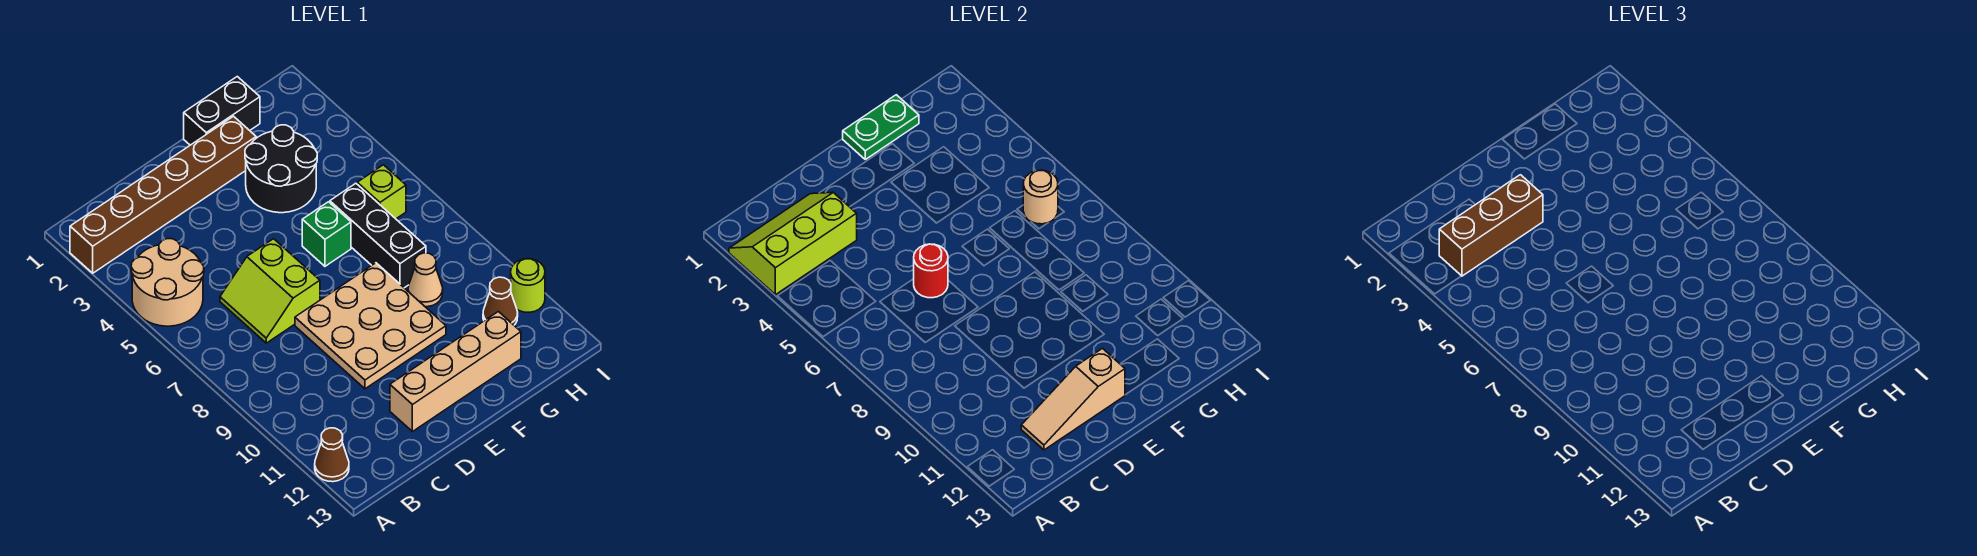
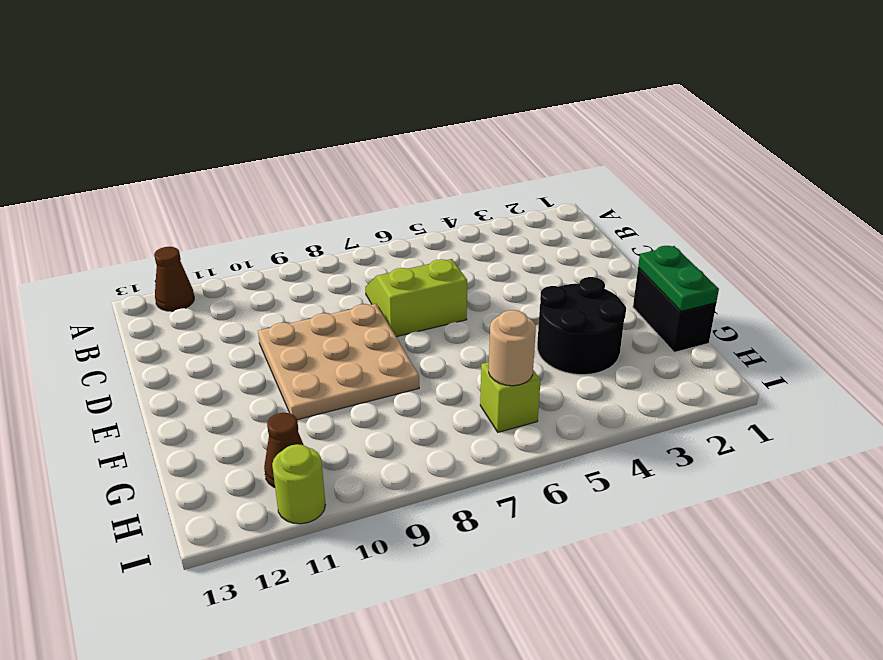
none -> brown brick A2:F2 level 1
none -> tan round brick A4:B5 level 1
none -> tan brick D12:G12 level 1

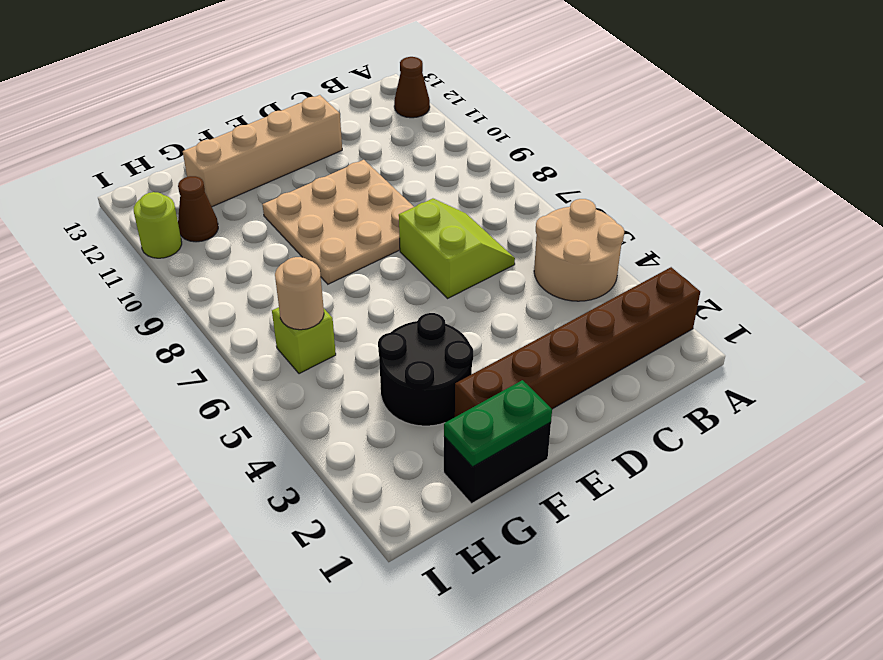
none -> green brick F6 level 1
none -> black brick G6:G8 level 1
none -> tan cone G9 level 1

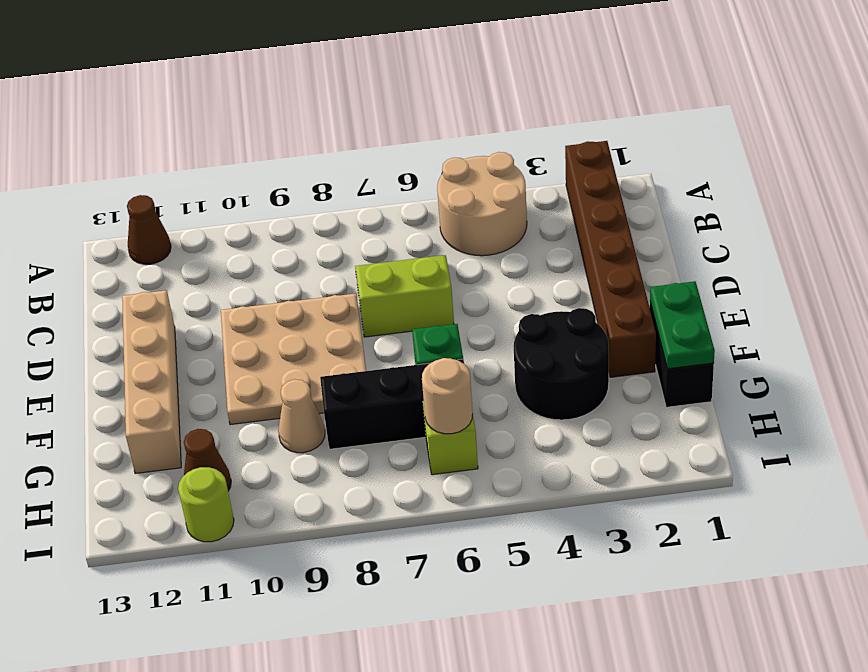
none -> lime slope A2:C3 level 2 top 3
none -> tan slope C12:E12 level 2 top E
none -> red round brick D6 level 2

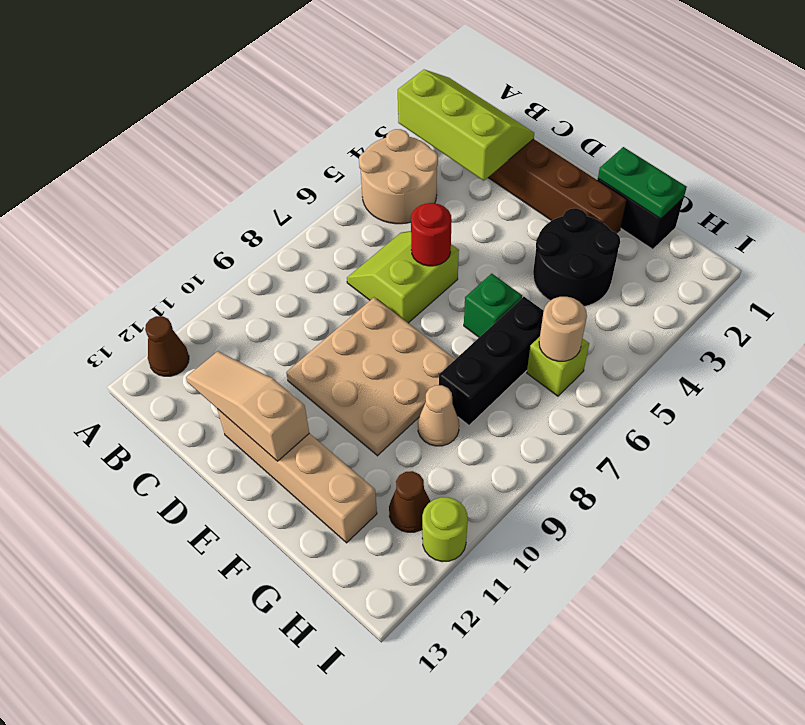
none -> brown brick B3:D3 level 3

